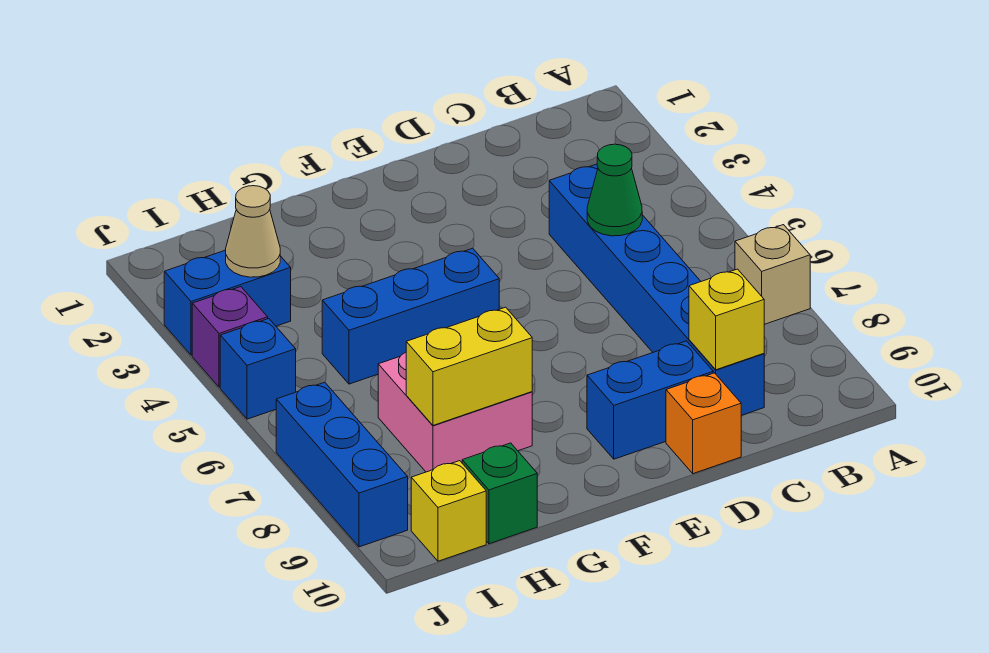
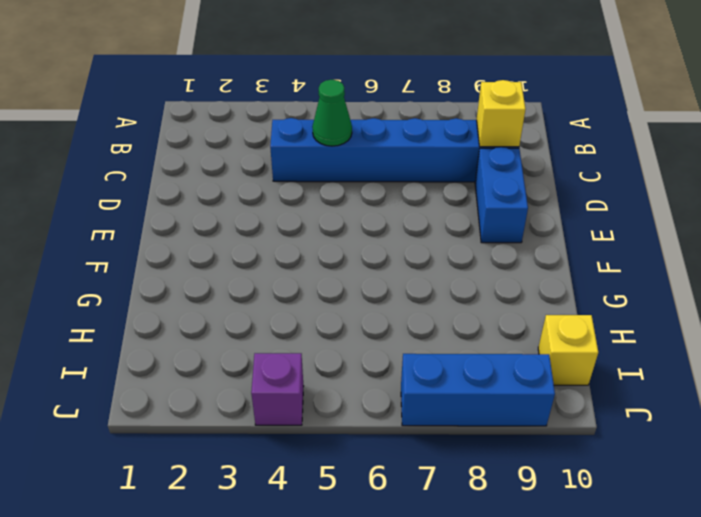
none -> tan brick A7 level 1
none -> orange brick D10 level 1
none -> blue brick F5:H5 level 1

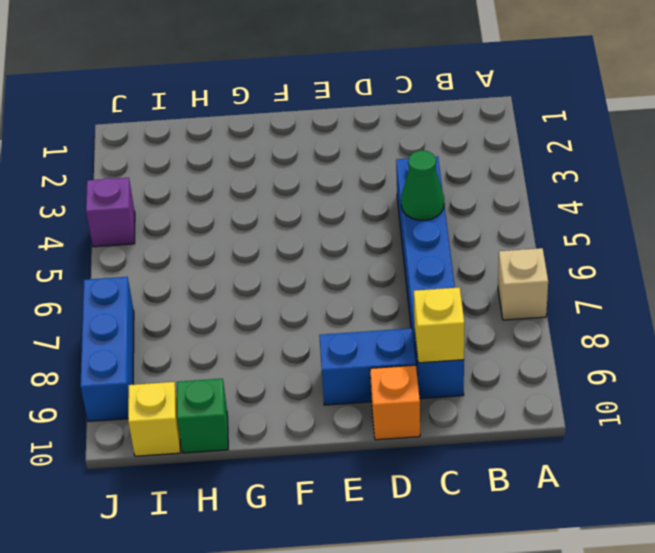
none -> blue brick F5:H5 level 1
none -> pink brick G7:H8 level 1
none -> blue brick I3:J3 level 1

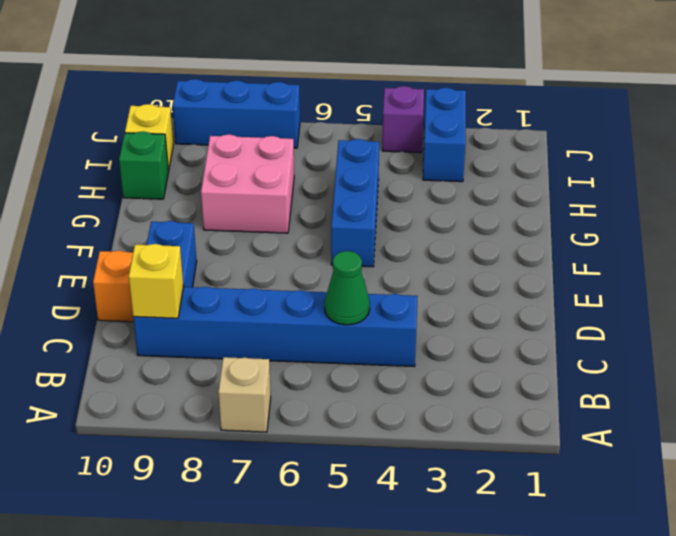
none -> blue brick J5 level 1
none -> yellow brick G8:H8 level 2
none -> tan cone I3 level 2

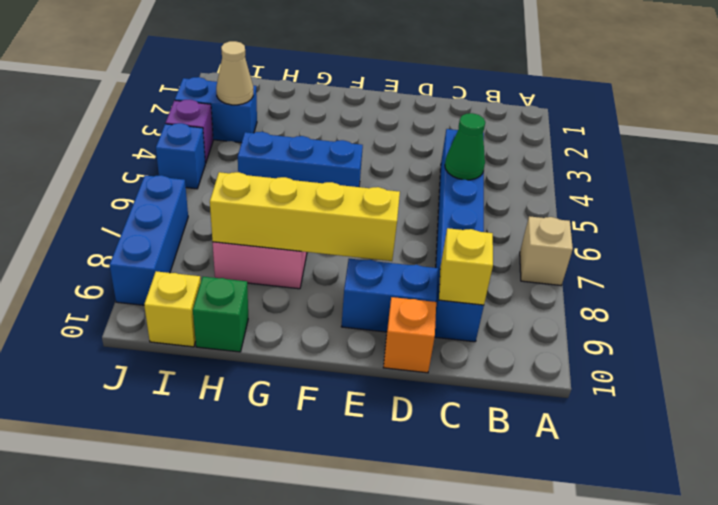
yellow brick E8:H8 level 2 -> yellow brick G8:H8 level 2

